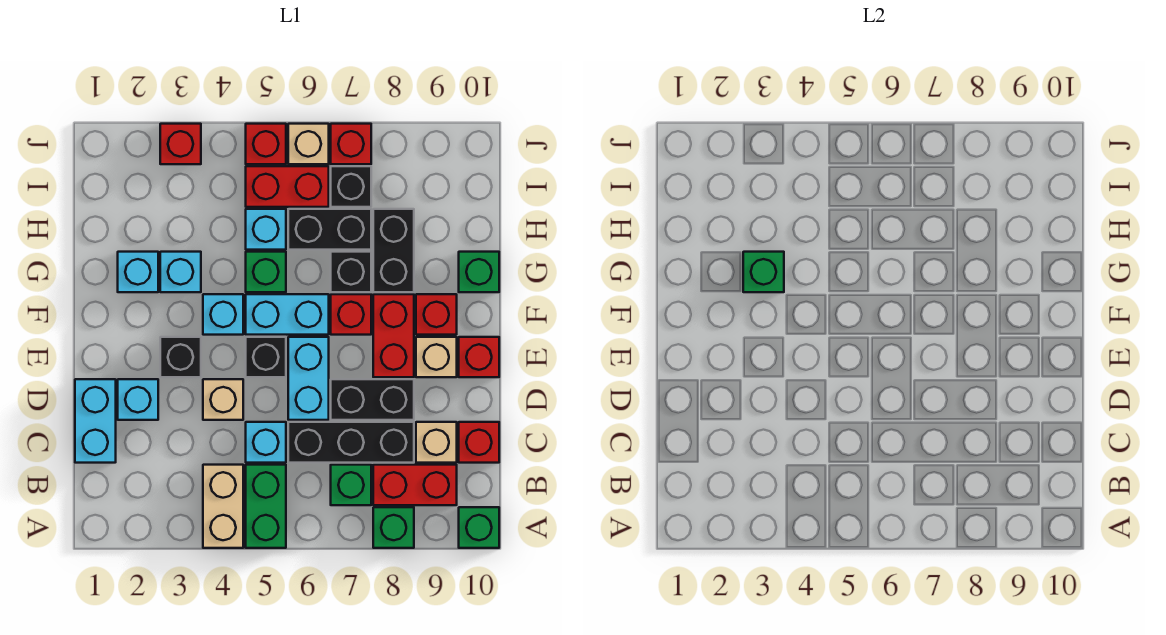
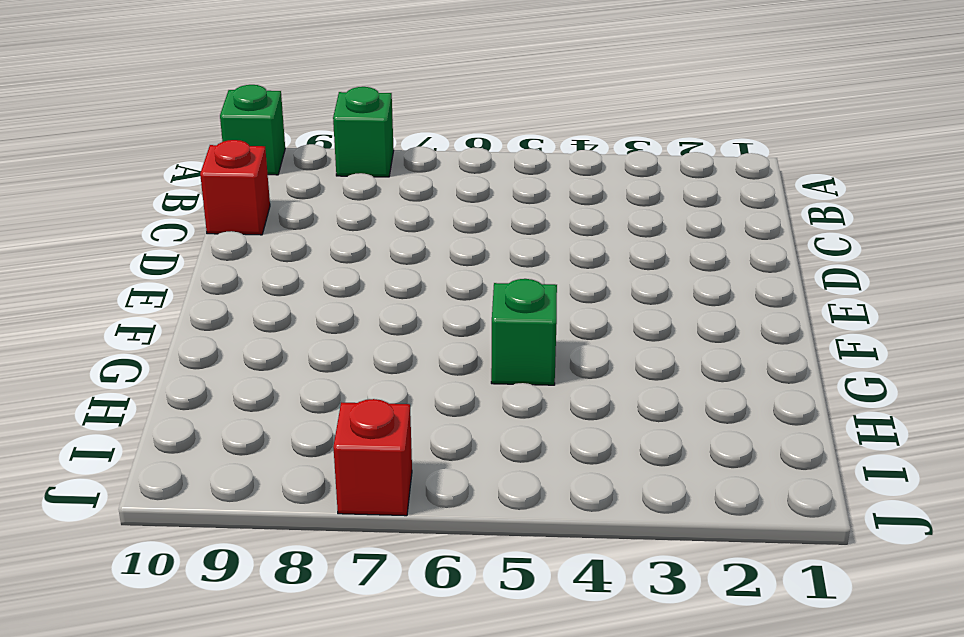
none -> tan brick A4:B4 level 1
none -> green brick A5:B5 level 1
none -> green brick B7 level 1
none -> red brick B8:B9 level 1

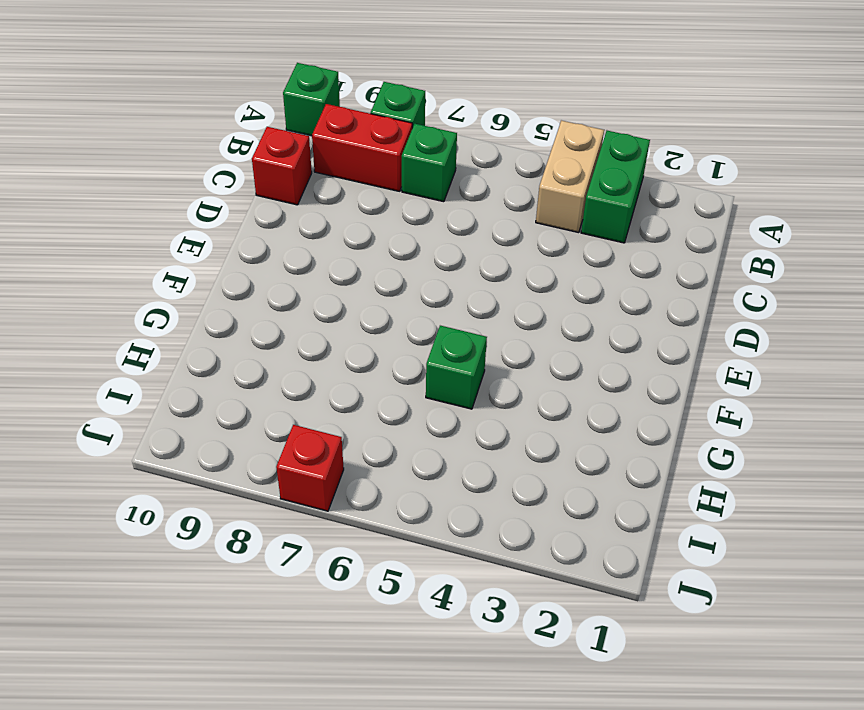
green brick A3:B3 level 1 -> green brick A5:B5 level 1
none -> cyan brick C1:D1 level 1
none -> cyan brick C5 level 1
none -> black brick C6:C8 level 1
none -> tan brick C9 level 1

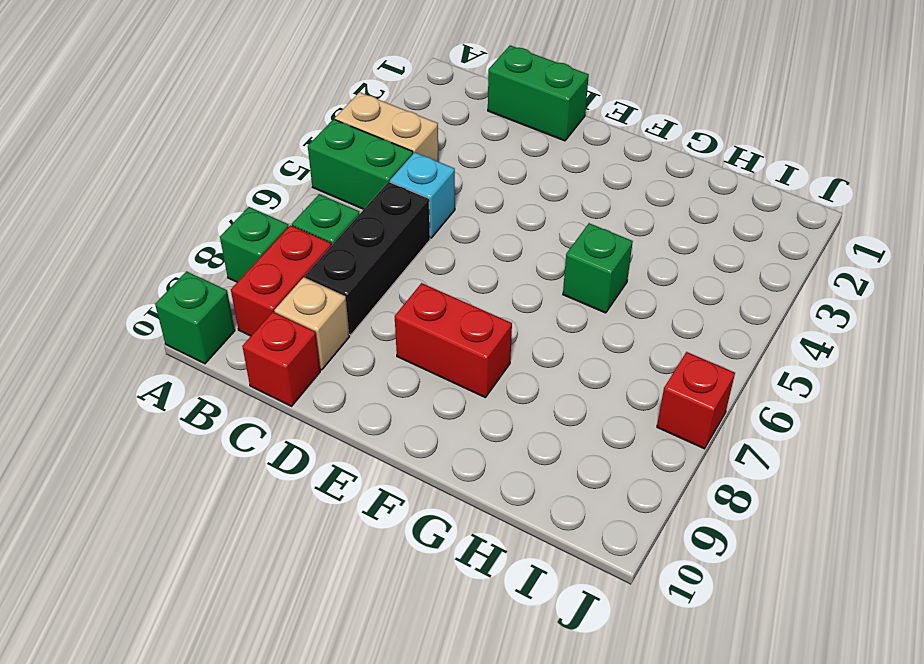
green brick C1:D1 level 1 -> cyan brick C1:D1 level 1
none -> cyan brick D2 level 1
none -> tan brick D4 level 1
none -> cyan brick D6:E6 level 1
none -> black brick D7:D8 level 1

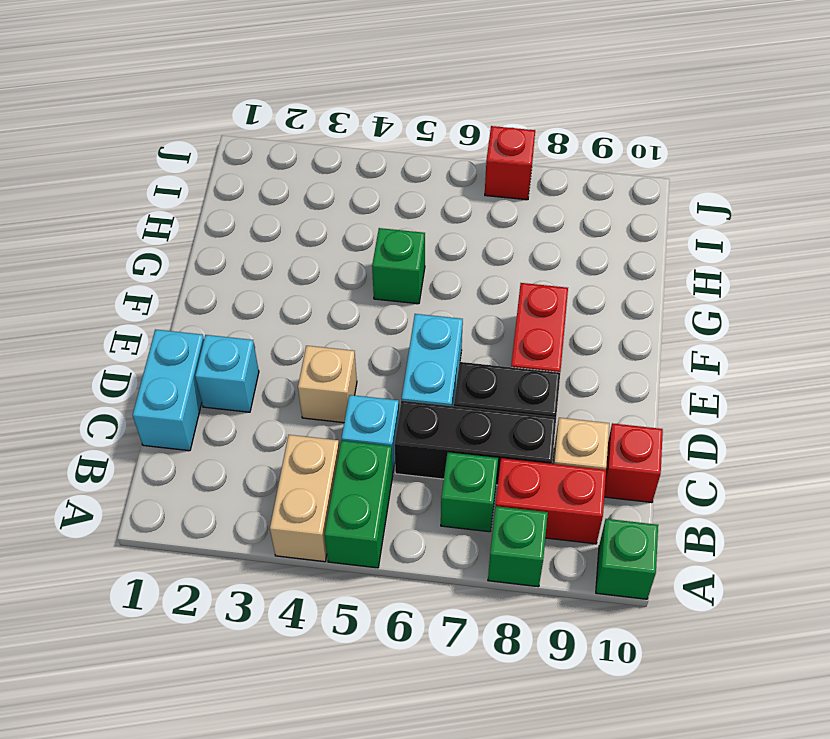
none -> black brick E3 level 1
none -> black brick E5 level 1
none -> tan brick E9 level 1
none -> red brick E10 level 1

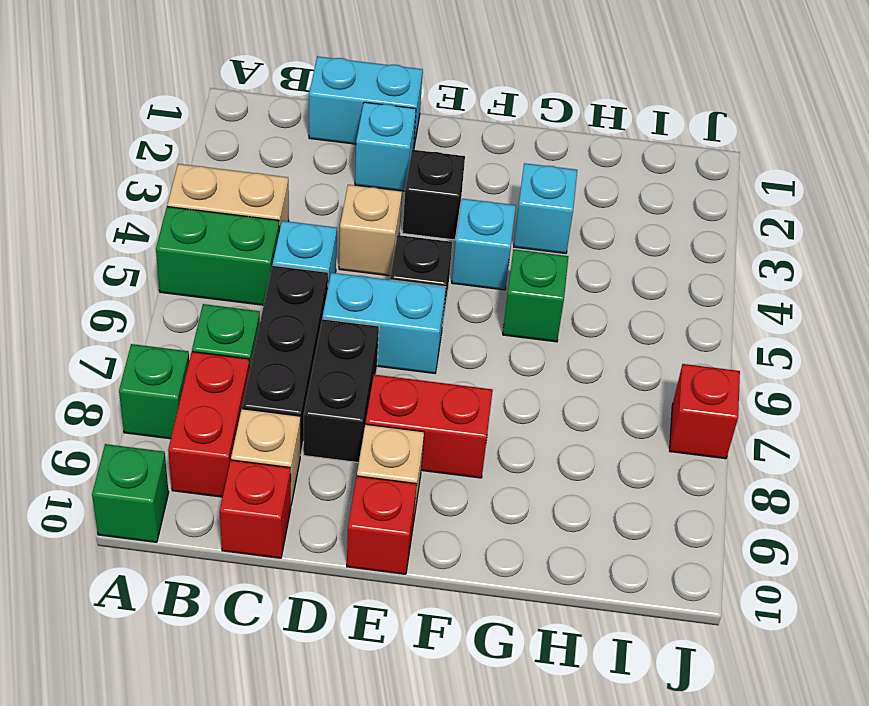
none -> cyan brick F5:F6 level 1
none -> red brick F7 level 1
none -> red brick F9 level 1
none -> cyan brick G2 level 1

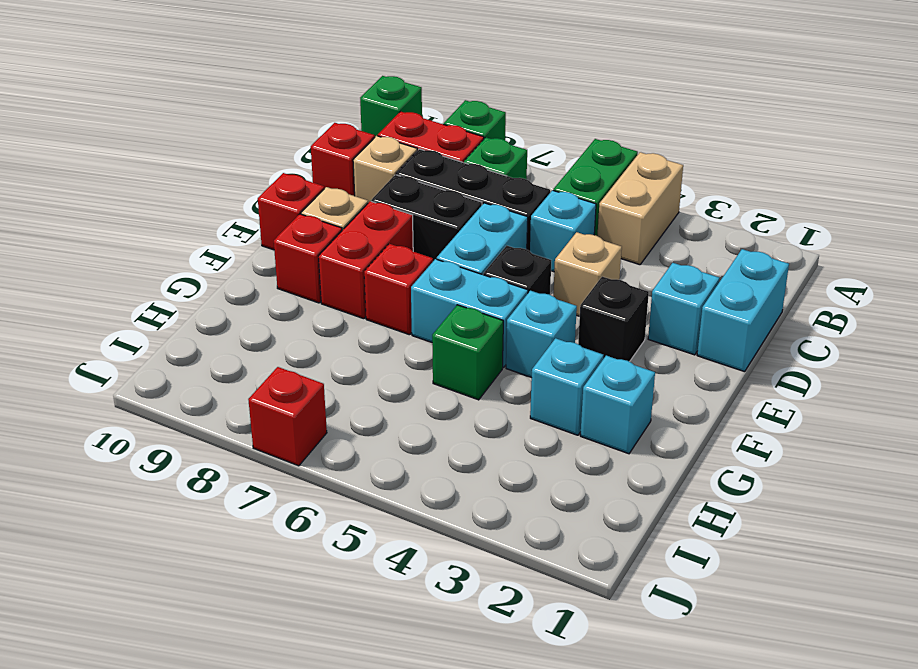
none -> black brick G7 level 1
none -> black brick G8:H8 level 1
none -> green brick G10 level 1
none -> cyan brick H5 level 1

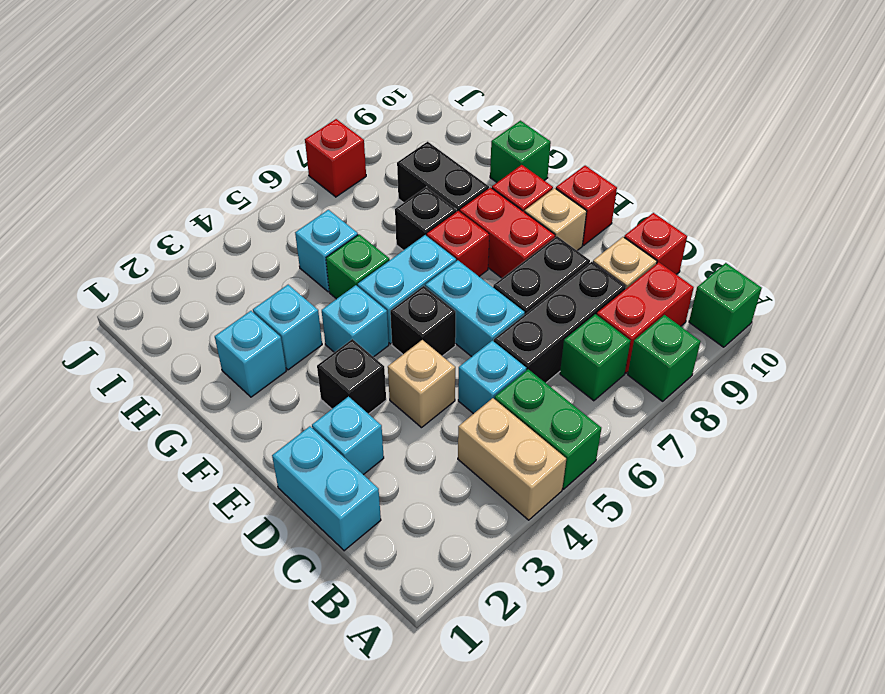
none -> black brick H6:H7 level 1
none -> red brick I5:I6 level 1
none -> black brick I7 level 1
none -> red brick J3 level 1

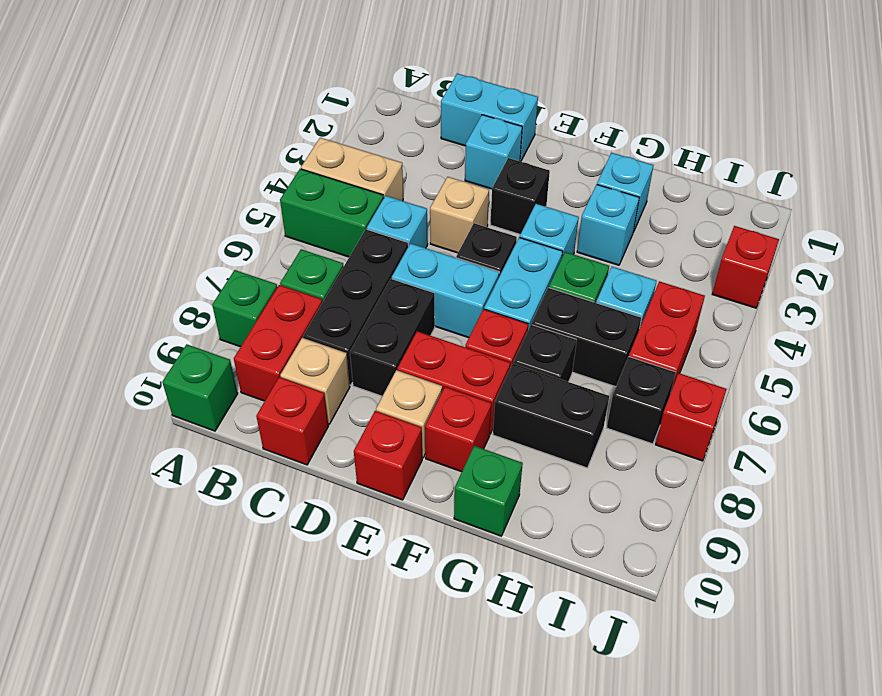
black brick G6:H6 level 1 -> black brick H6:H7 level 1
none -> red brick J5 level 1
none -> tan brick J6 level 1
none -> green brick G3 level 2

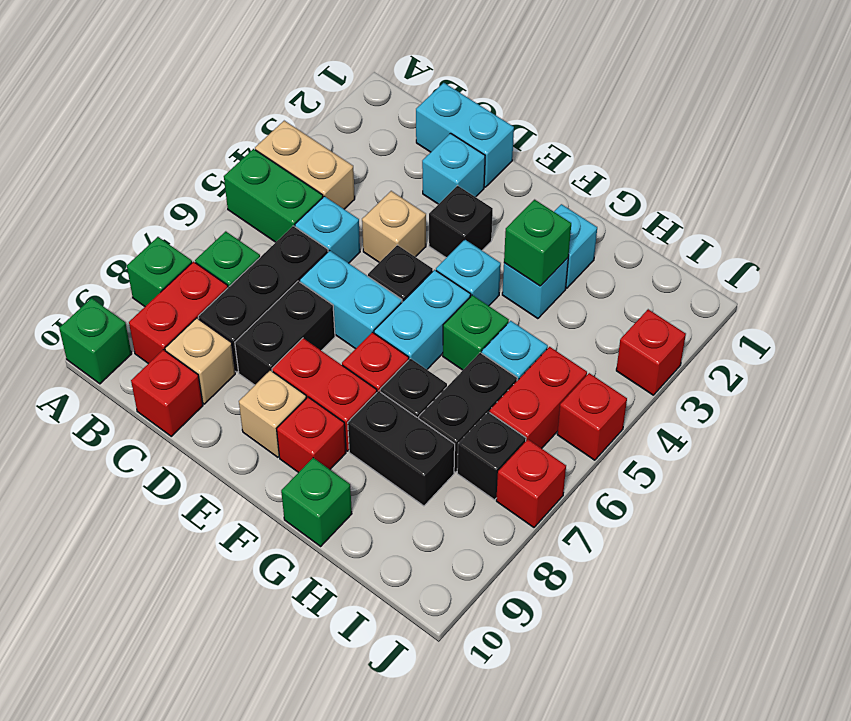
none -> red brick E10 level 1
none -> tan brick J6 level 1

